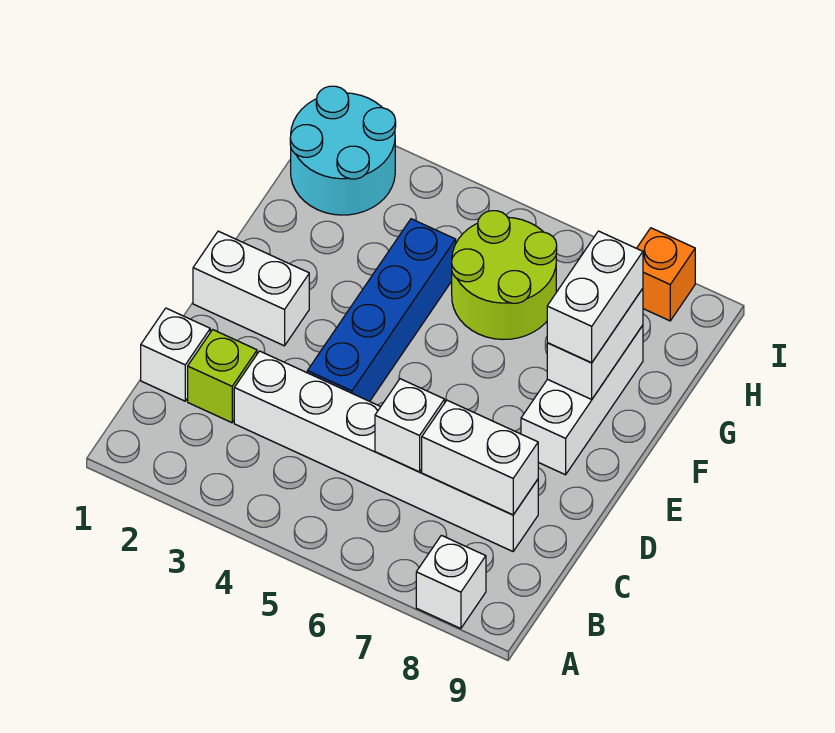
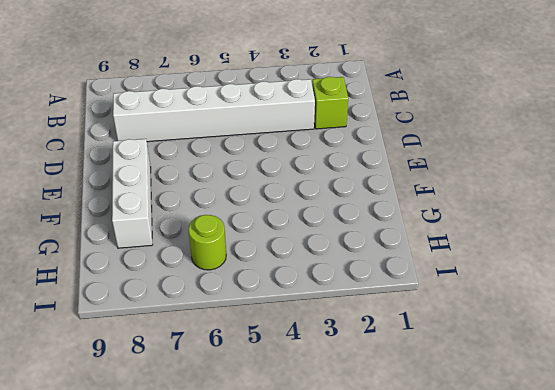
lime round brick H6 level 1 -> lime round brick G5:H6 level 1
none -> white brick A8 level 1
none -> white brick C1 level 1
none -> blue brick D4:G4 level 1

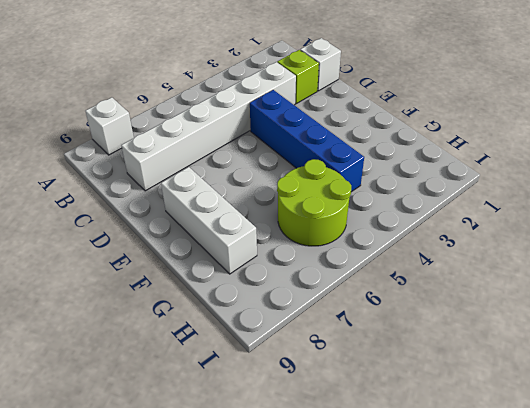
none -> white brick E1:E2 level 1
none -> cyan round brick H1:I2 level 1
none -> orange brick I8 level 1

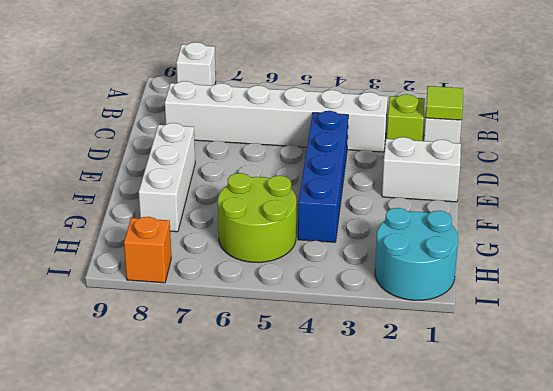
lime tile C1 level 2 -> none
none -> white brick C6 level 2
none -> white brick C7:C8 level 2
none -> white brick F8:G8 level 2

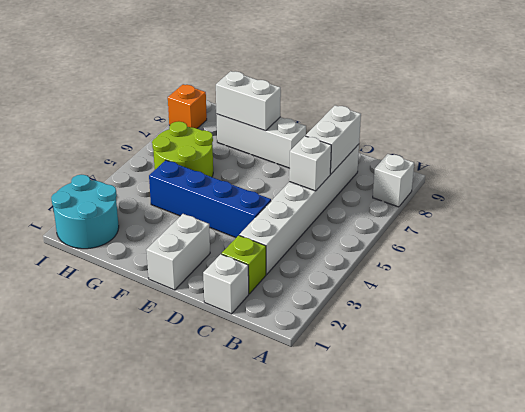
none -> white brick F8:G8 level 3

